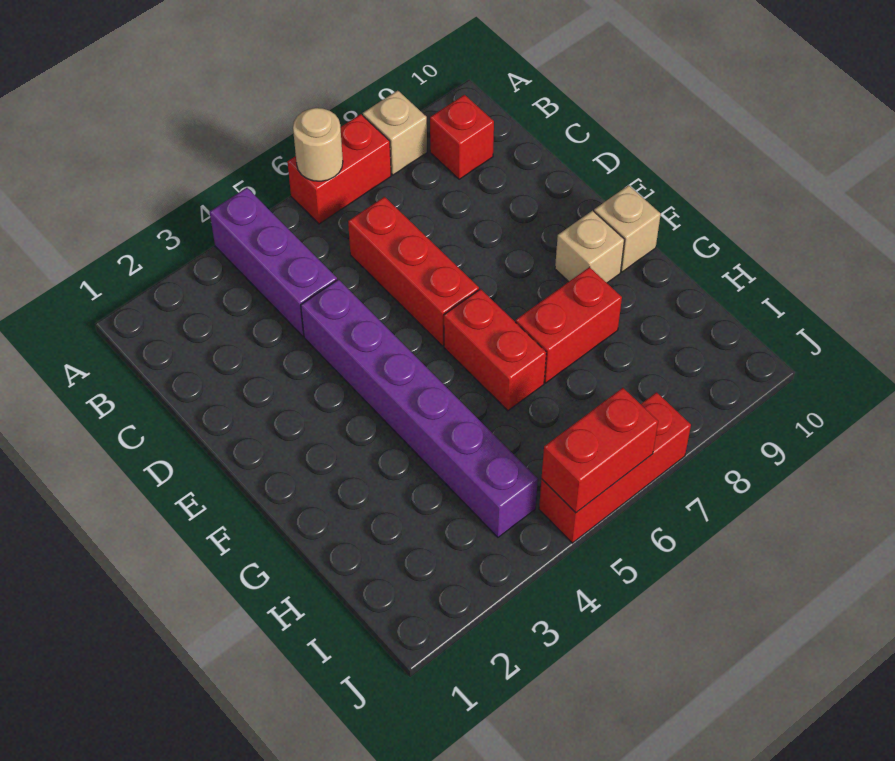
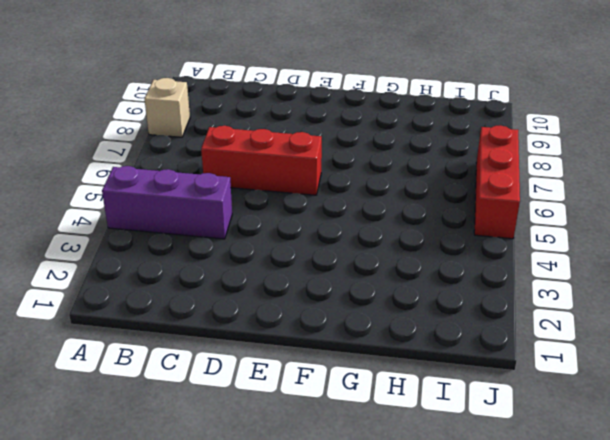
none -> red brick A6:A7 level 1
none -> red brick B9 level 1
none -> purple brick D4:I4 level 1

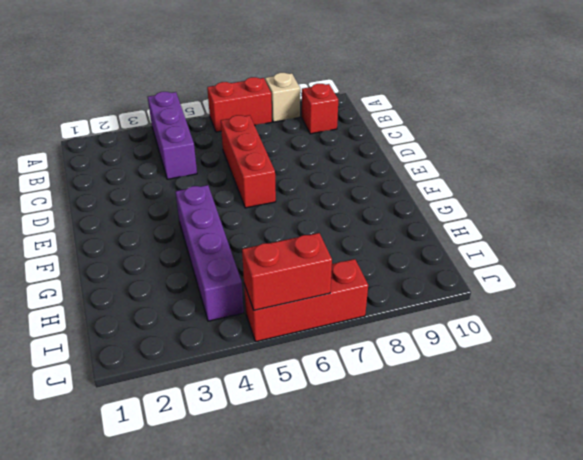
purple brick F4:I4 level 1 -> purple brick D4:I4 level 1
none -> red brick F6:G6 level 1
none -> tan brick F9 level 1
none -> tan brick F10 level 1

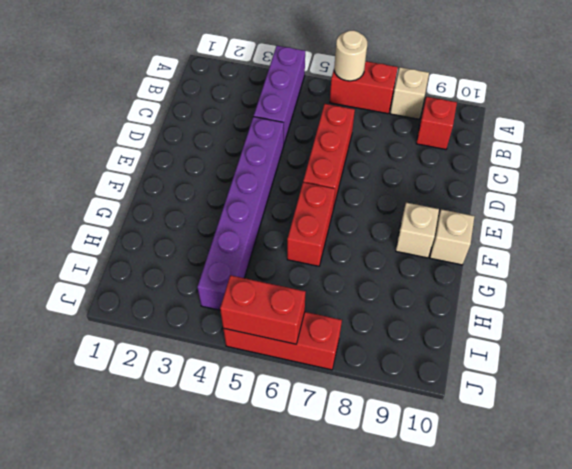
none -> red brick G7:G8 level 1

